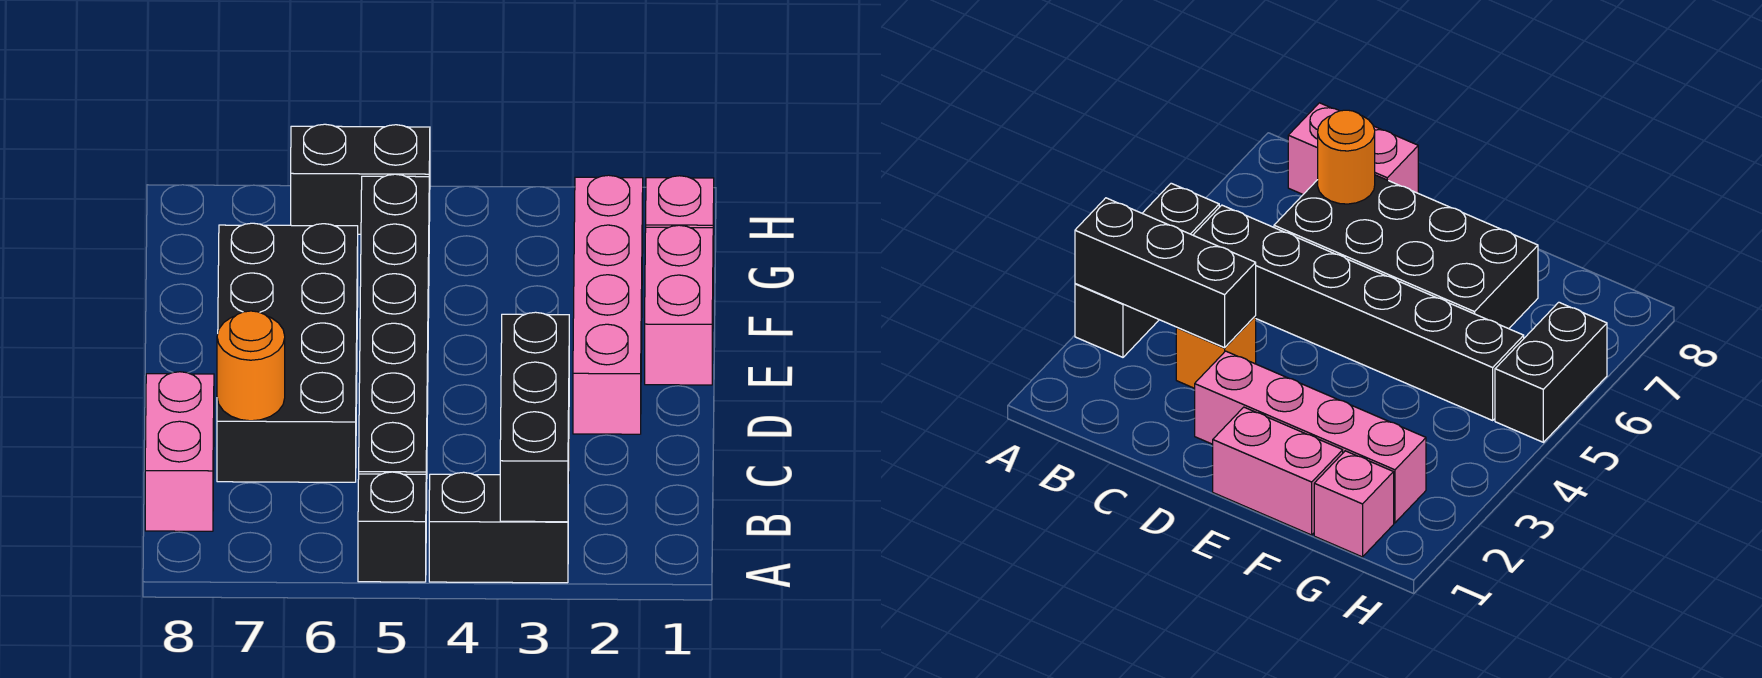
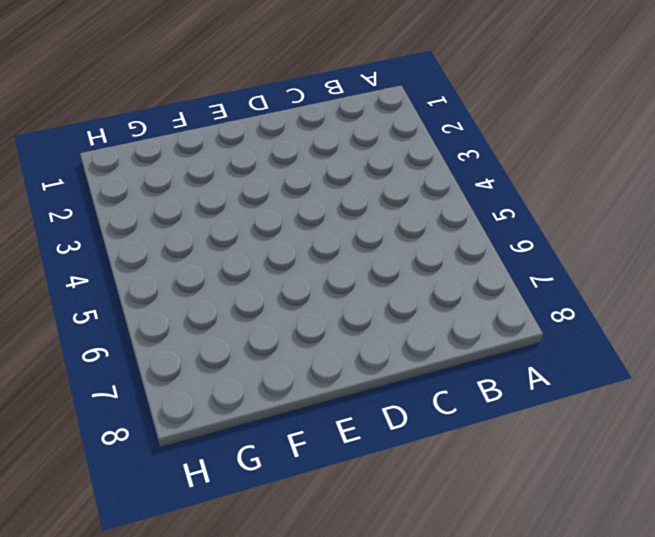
none -> black brick A3:A4 level 1
none -> black brick A5 level 1
none -> black brick B5:G5 level 1

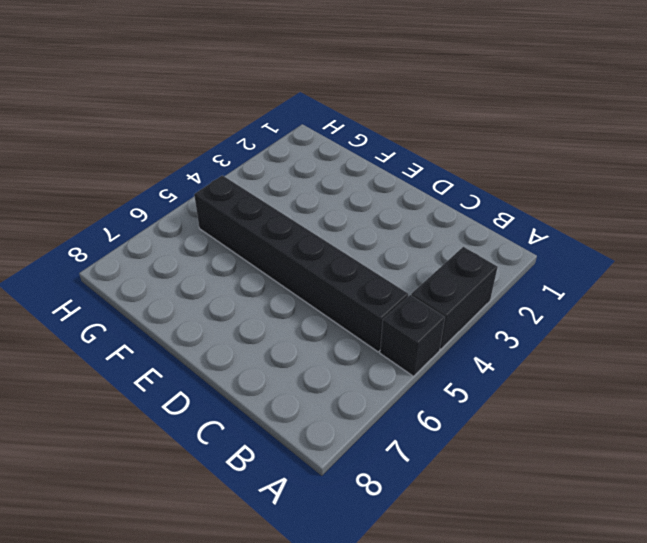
none -> pink brick B8:C8 level 1
none -> orange brick C3 level 1
none -> black brick C6:F7 level 1

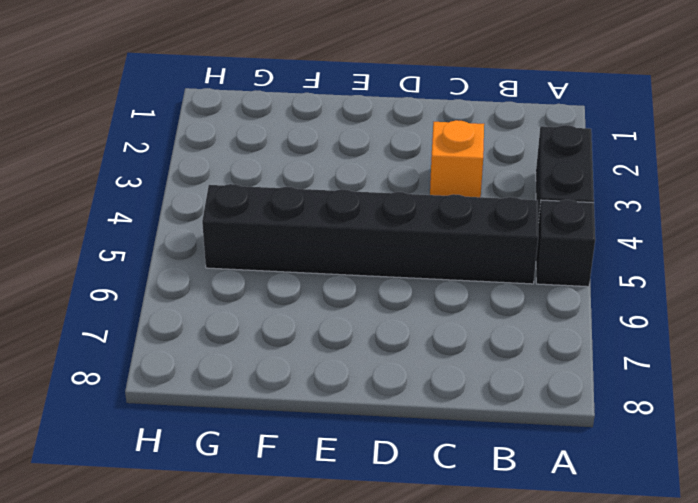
none -> pink brick B8:C8 level 1
none -> black brick C6:F7 level 1
none -> pink brick D2:G2 level 1

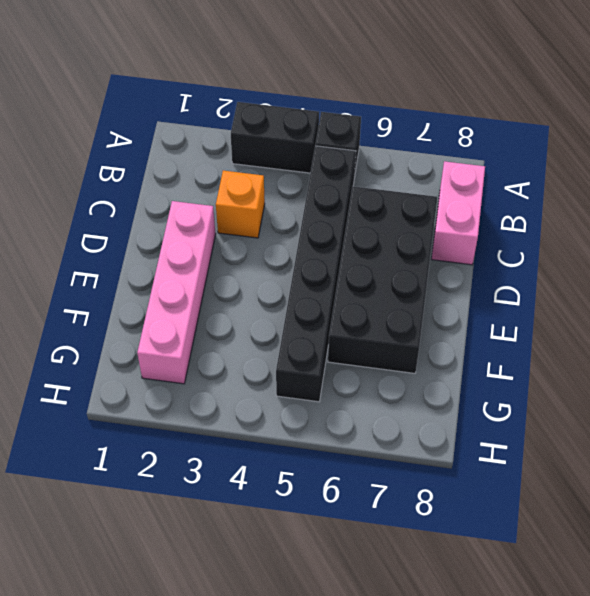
none -> pink brick E1:F1 level 1
none -> pink brick G1 level 1
none -> black brick H5:H6 level 1

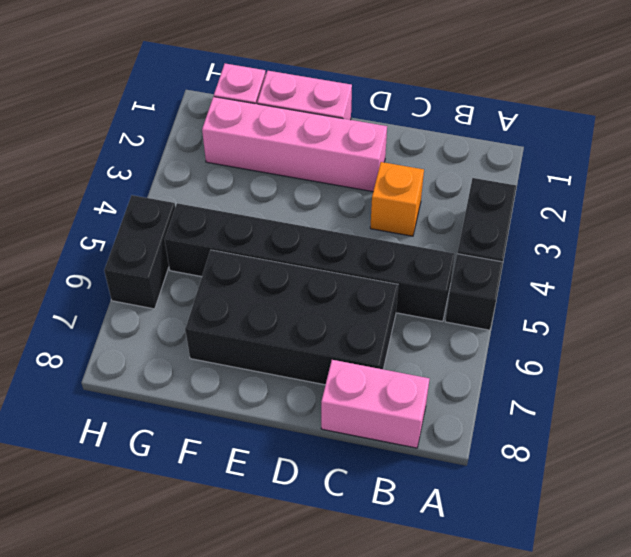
none -> black brick A3:C3 level 2
none -> orange round brick C7 level 2

